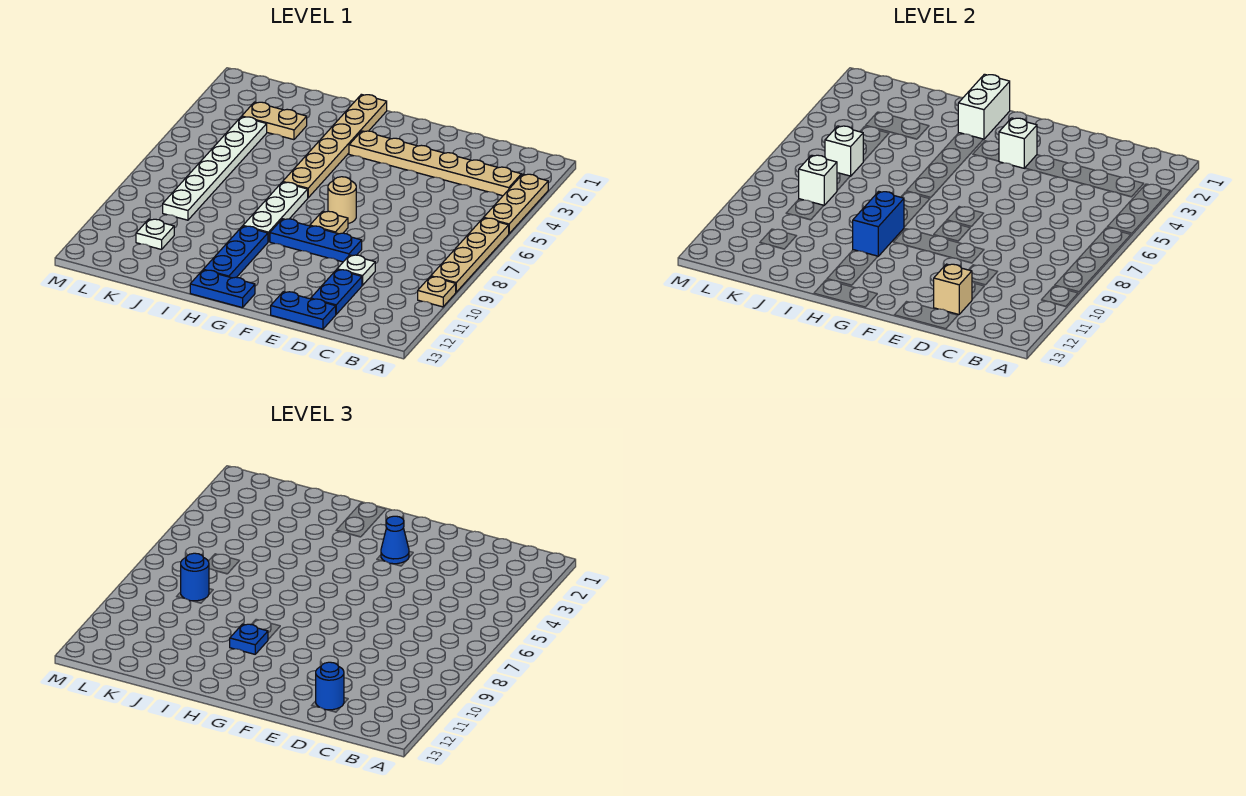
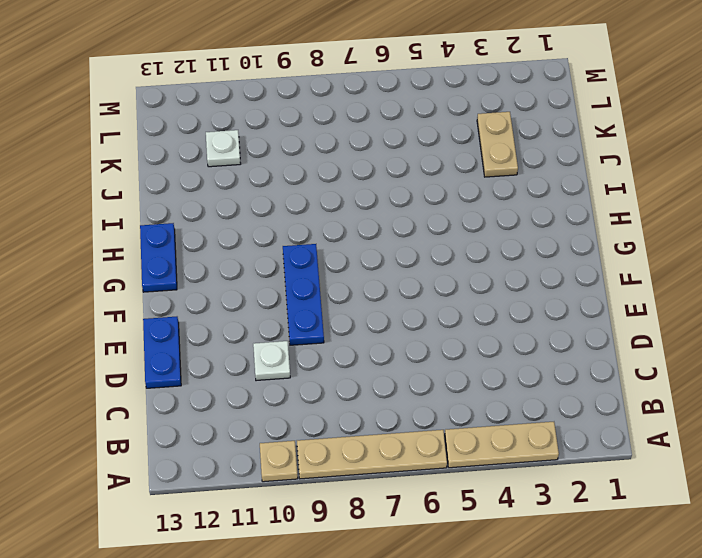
none -> tan plate B3:G3 level 1
none -> blue plate D11:D12 level 1
none -> tan round brick F7 level 1

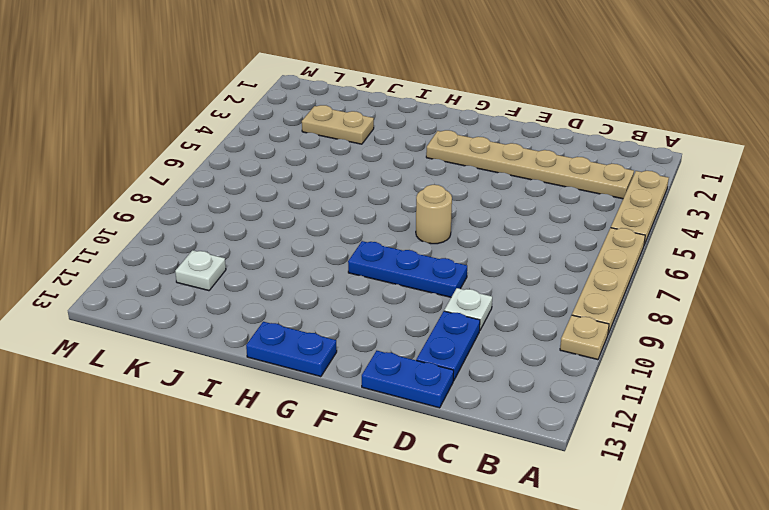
none -> tan plate F8 level 1
none -> tan plate H1:H6 level 1
none -> white plate H7:H9 level 1

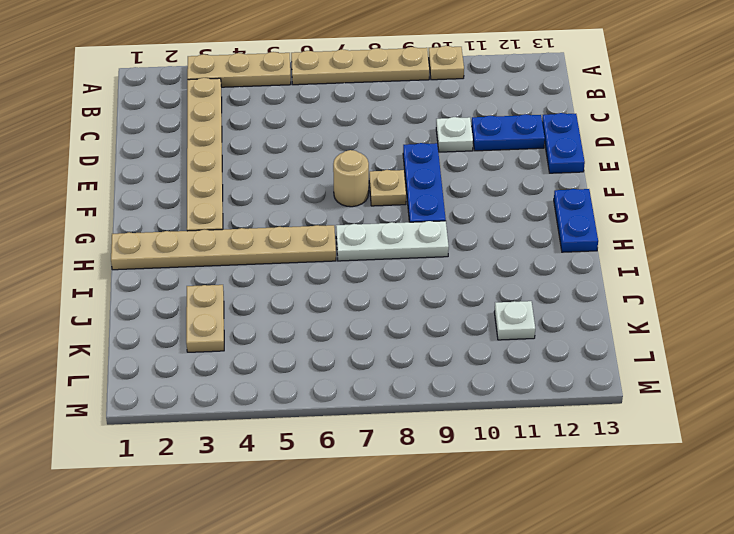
none -> blue plate H10:H12 level 1
none -> white plate K4:K9 level 1
none -> tan brick D12 level 2

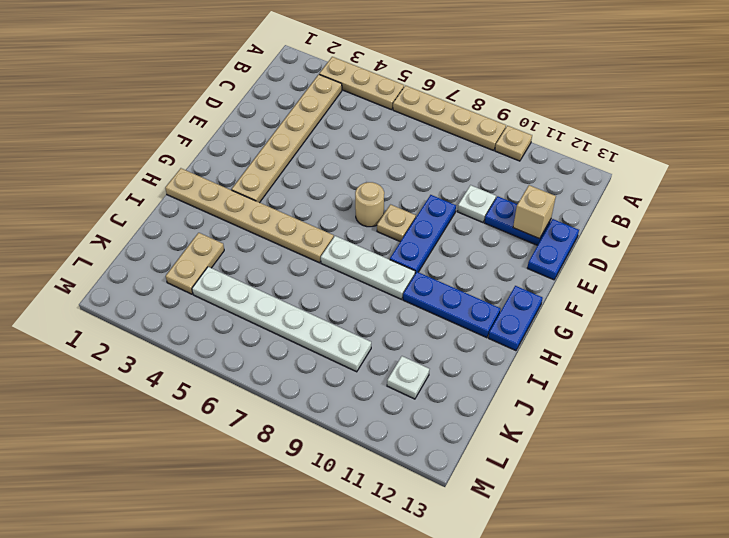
none -> white brick F3 level 2
none -> white brick H1:H2 level 2
none -> blue brick H9:H10 level 2

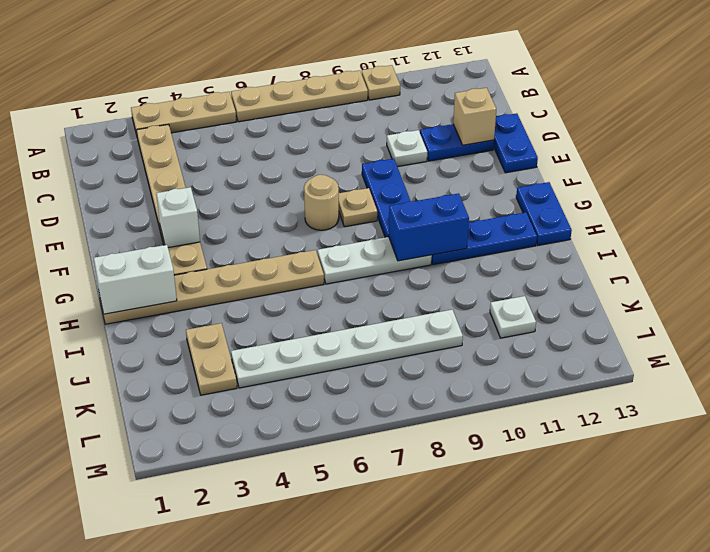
none -> white brick K6 level 2
none -> white brick K8 level 2
none -> blue round brick D12 level 3

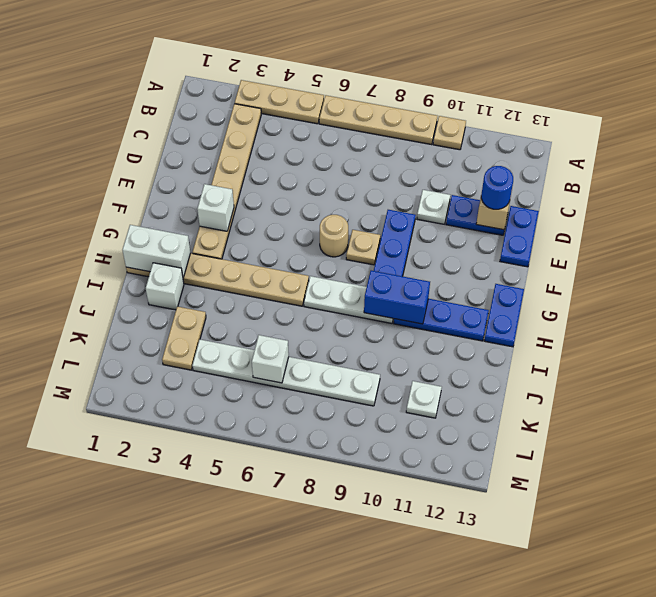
white brick I2 level 1 -> white brick K8 level 2
none -> blue cone F3 level 3
none -> blue plate H10 level 3
none -> blue round brick K8 level 3

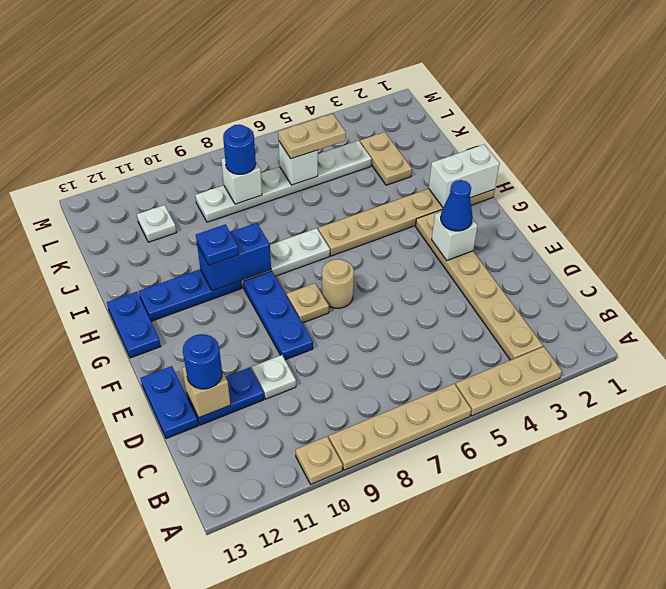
tan plate K5:K6 level 3 -> none

